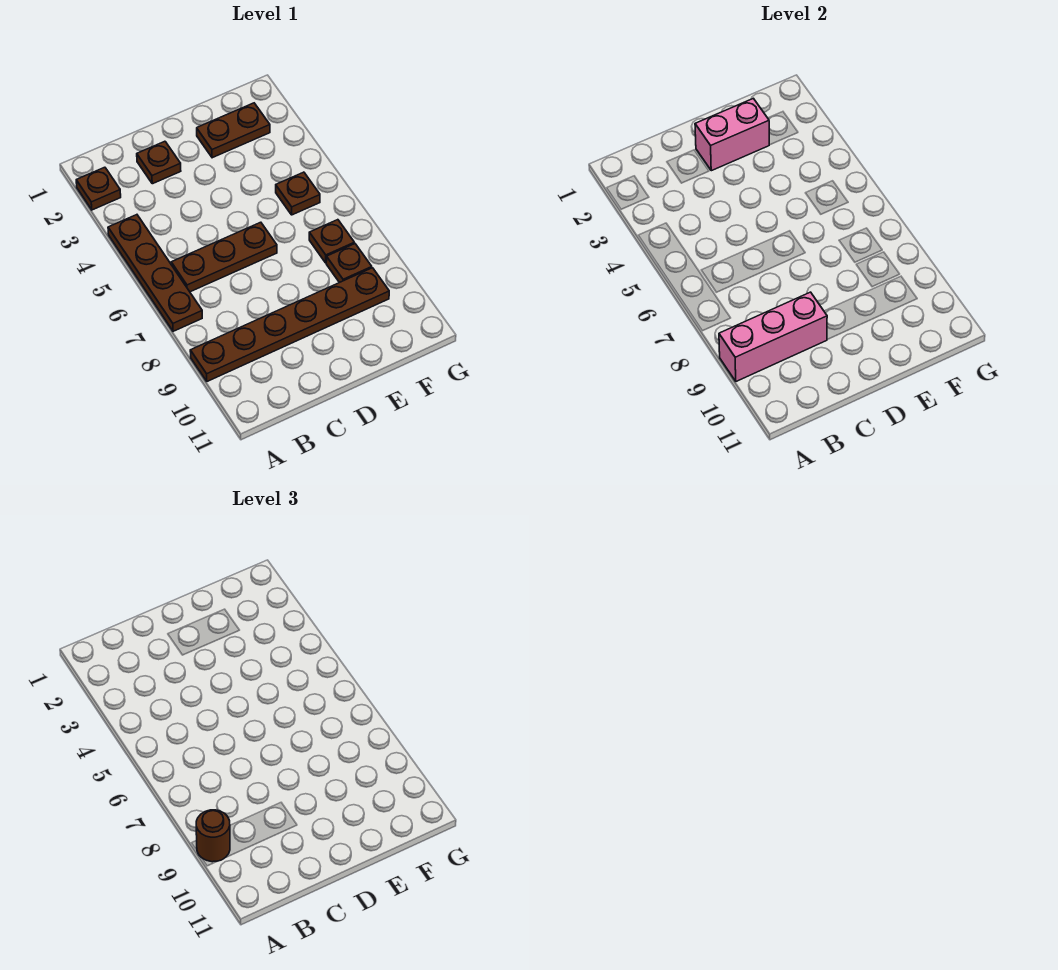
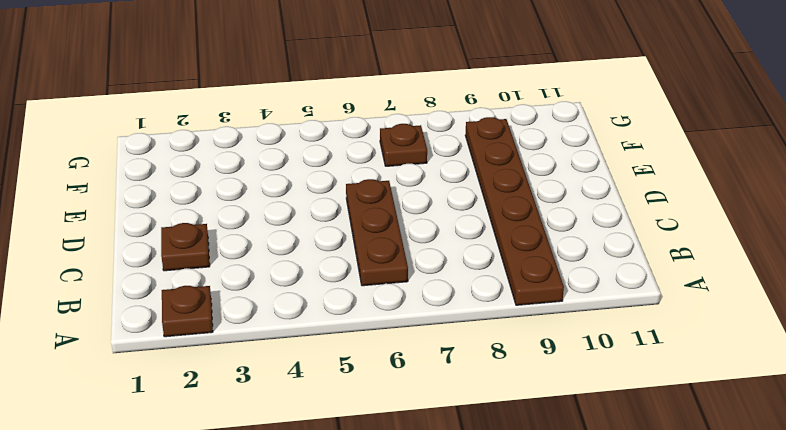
none -> brown plate A4:A7 level 1
none -> brown plate E2:F2 level 1
none -> brown plate F5 level 1

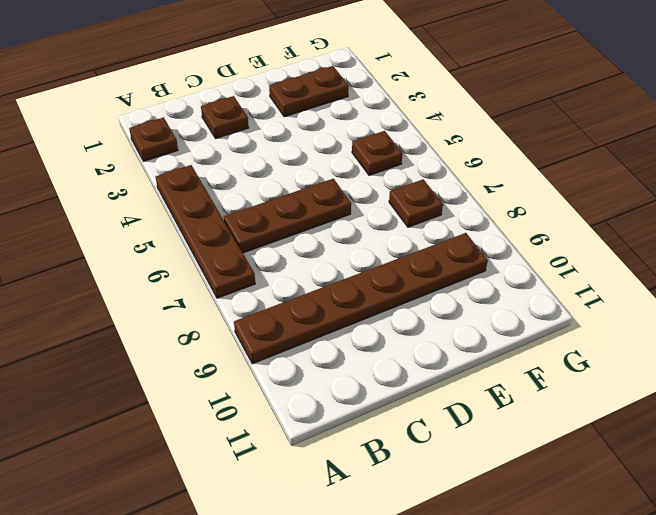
none -> brown plate F8 level 1
none -> pink brick A9:C9 level 2
none -> pink brick D2:E2 level 2

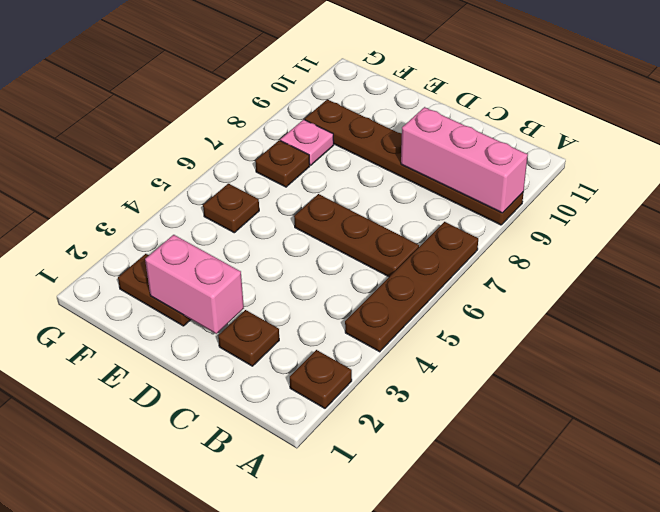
pink plate F8 level 1 -> brown plate F8 level 1
none -> brown round brick A9 level 3

